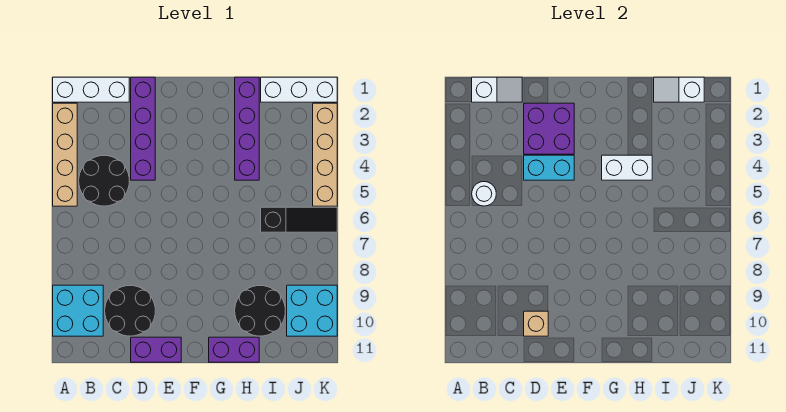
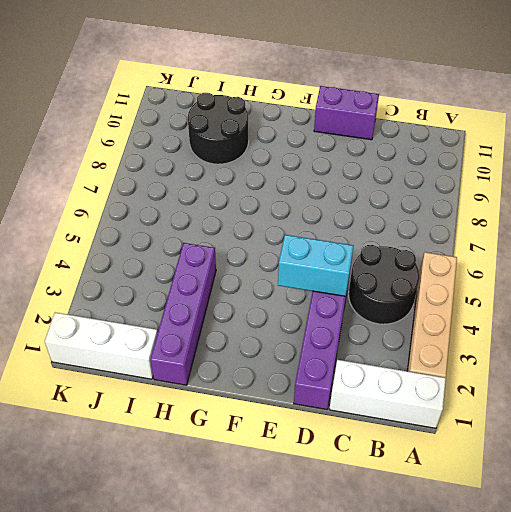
none -> cyan brick A9:B10 level 1
none -> black round brick C9:D10 level 1
none -> purple brick G11:H11 level 1

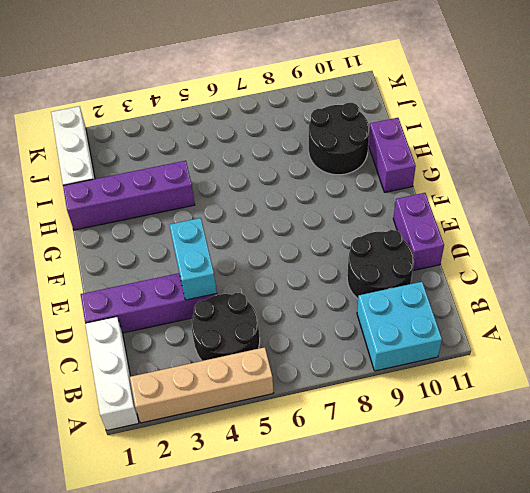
none -> black slope I6:K6 level 1 top I
none -> cyan brick J9:K10 level 1
none -> tan brick K2:K5 level 1

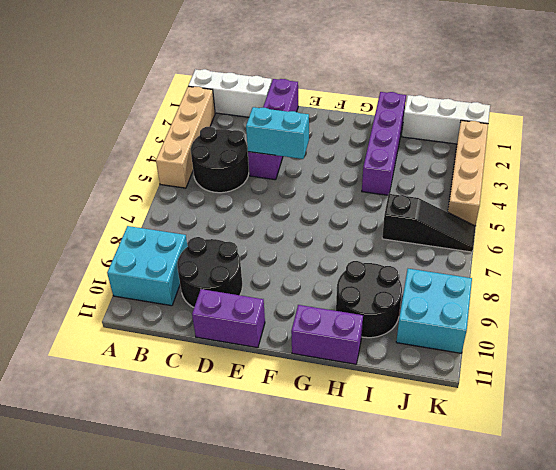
none -> white slope B1:C1 level 2 top B
none -> white round brick B5 level 2
none -> purple brick D2:E3 level 2

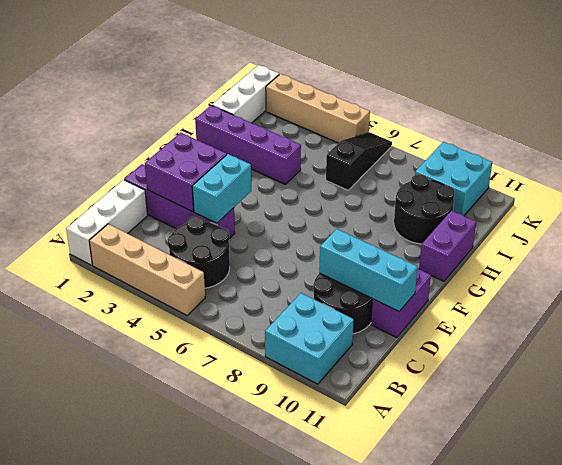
cyan brick D9:D11 level 2 -> tan brick D10 level 2
none -> white slope B1:C1 level 2 top B
none -> white round brick B5 level 2
none -> white brick G4:H4 level 2

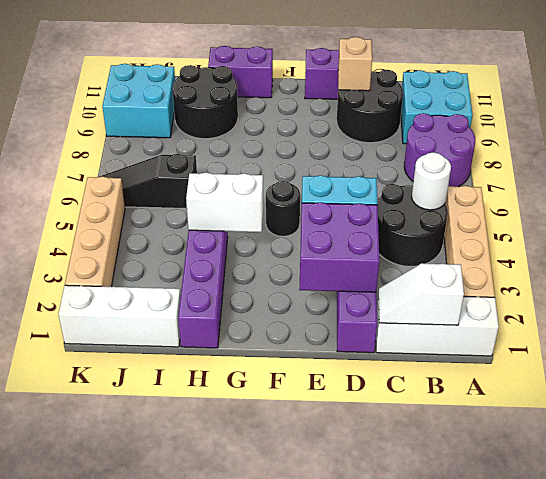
purple round brick A7:B8 level 1 -> none
black round brick F5 level 1 -> none
none -> white slope I1:J1 level 2 top J

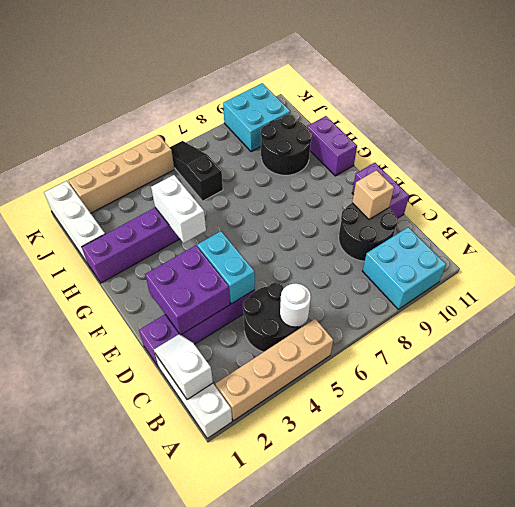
none -> white slope I1:J1 level 2 top J

